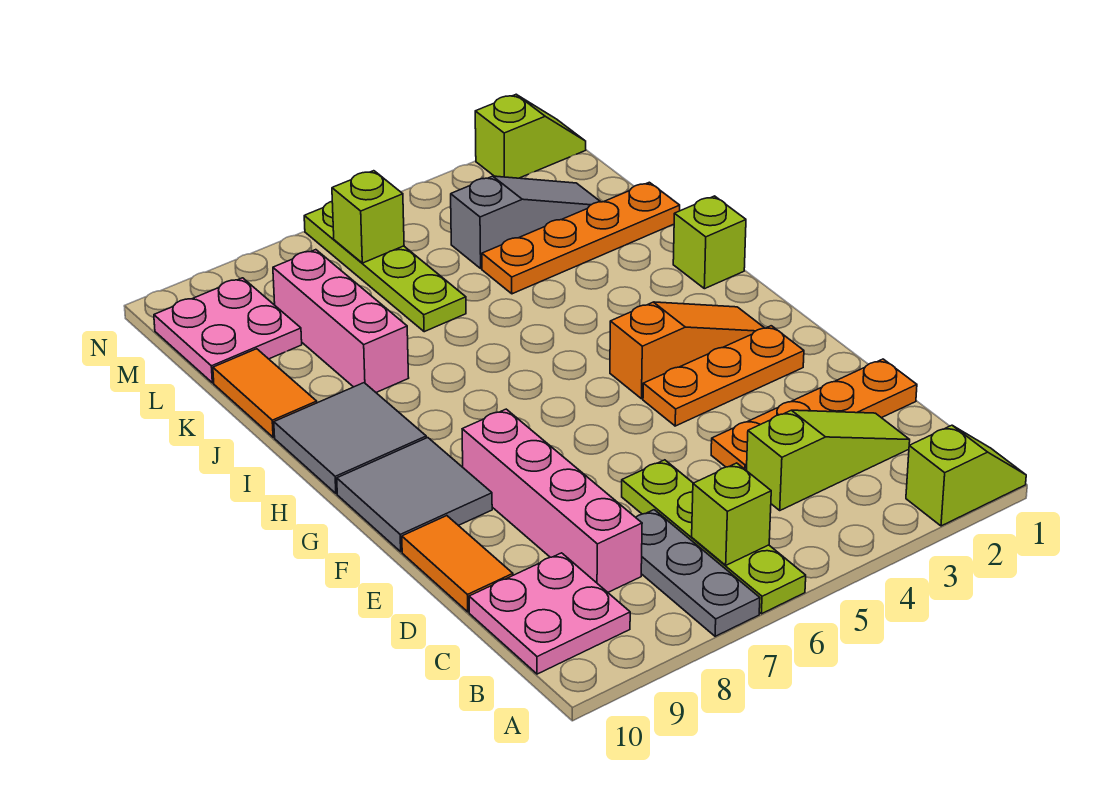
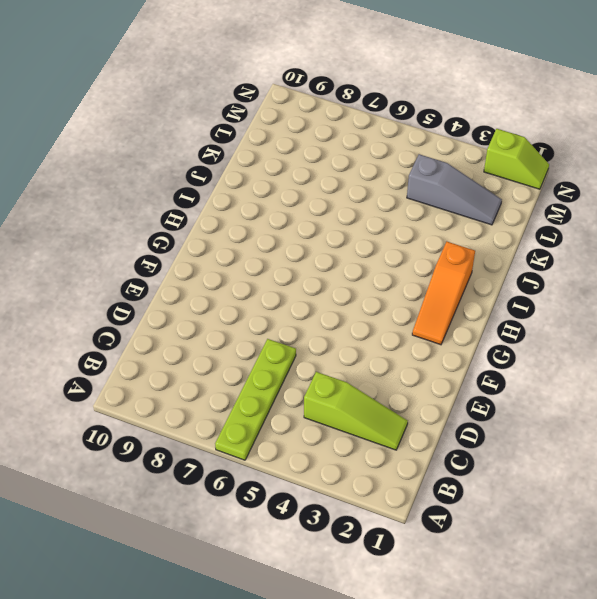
orange slope G2:I2 level 1 top I -> orange slope G2:G4 level 1 top 4
none -> lime slope A1:A2 level 1 top 2
none -> grey plate A7:C7 level 1
none -> pink plate B9:C10 level 1

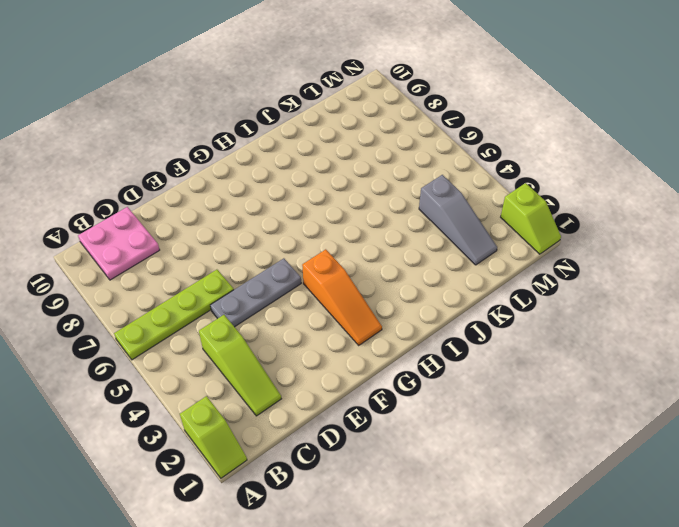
grey plate D5:F5 level 1 -> grey plate A7:C7 level 1
none -> pink brick C8:F8 level 1
none -> orange plate D1:D4 level 1
none -> orange tile D10:E10 level 1

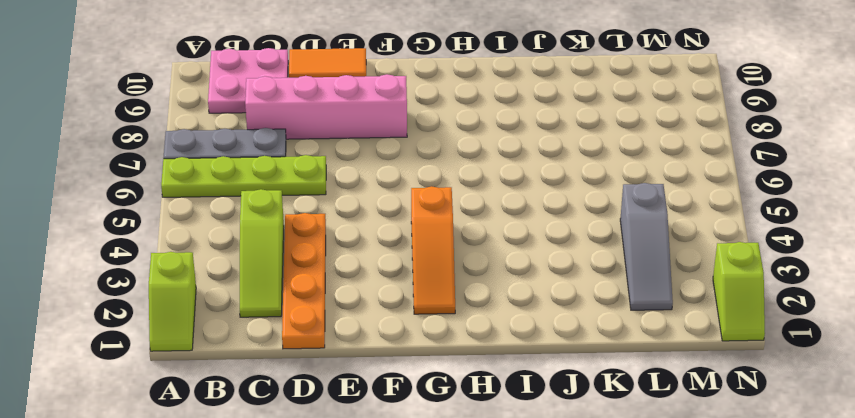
none -> orange plate F2:F4 level 1
none -> grey tile F9:G10 level 1
none -> grey tile H9:I10 level 1

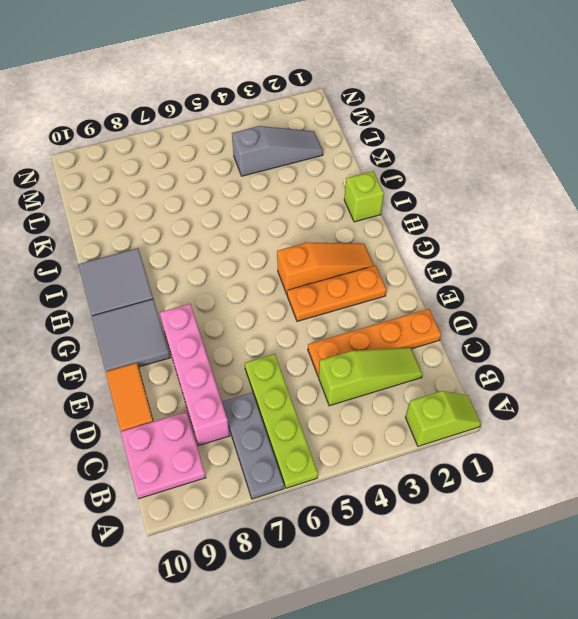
none -> pink brick J8:L8 level 1
none -> orange tile J10:K10 level 1
none -> orange plate K1:K4 level 1

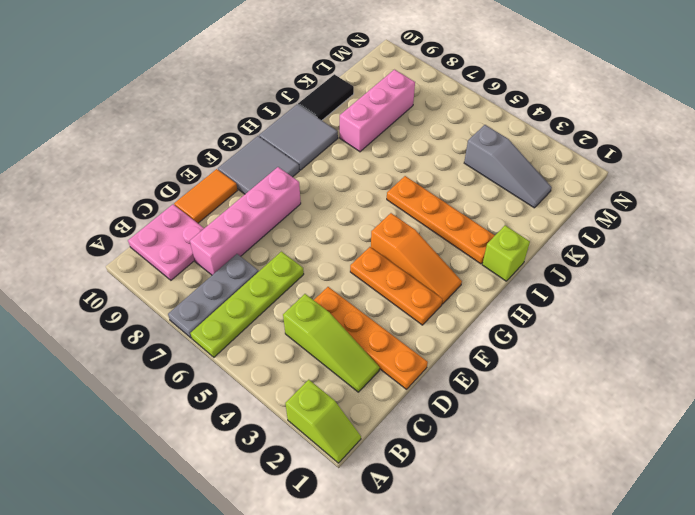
orange plate I2:I5 level 1 -> orange plate K1:K4 level 1
black tile J10:K10 level 1 -> orange tile J10:K10 level 1
none -> lime plate K6:N6 level 1
none -> pink plate L9:M10 level 1
none -> lime slope N1:N2 level 1 top 2

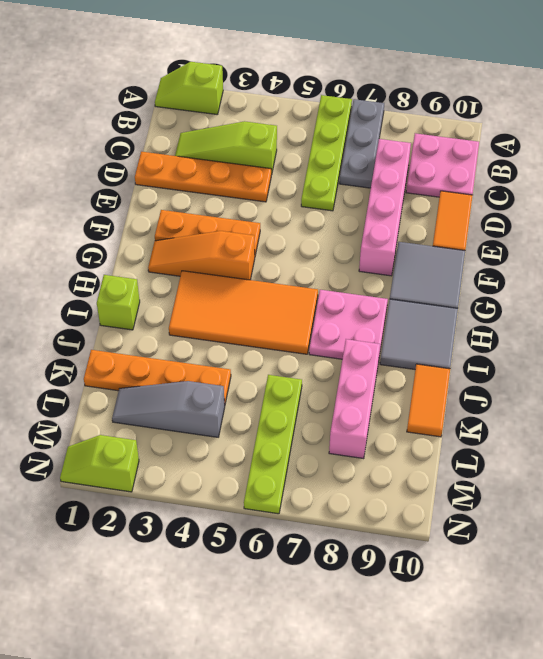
orange tile H3:I6 level 1 -> none
pink plate H7:I8 level 1 -> pink plate L9:M10 level 1
none -> lime brick B6 level 2
none -> lime brick M6 level 2

